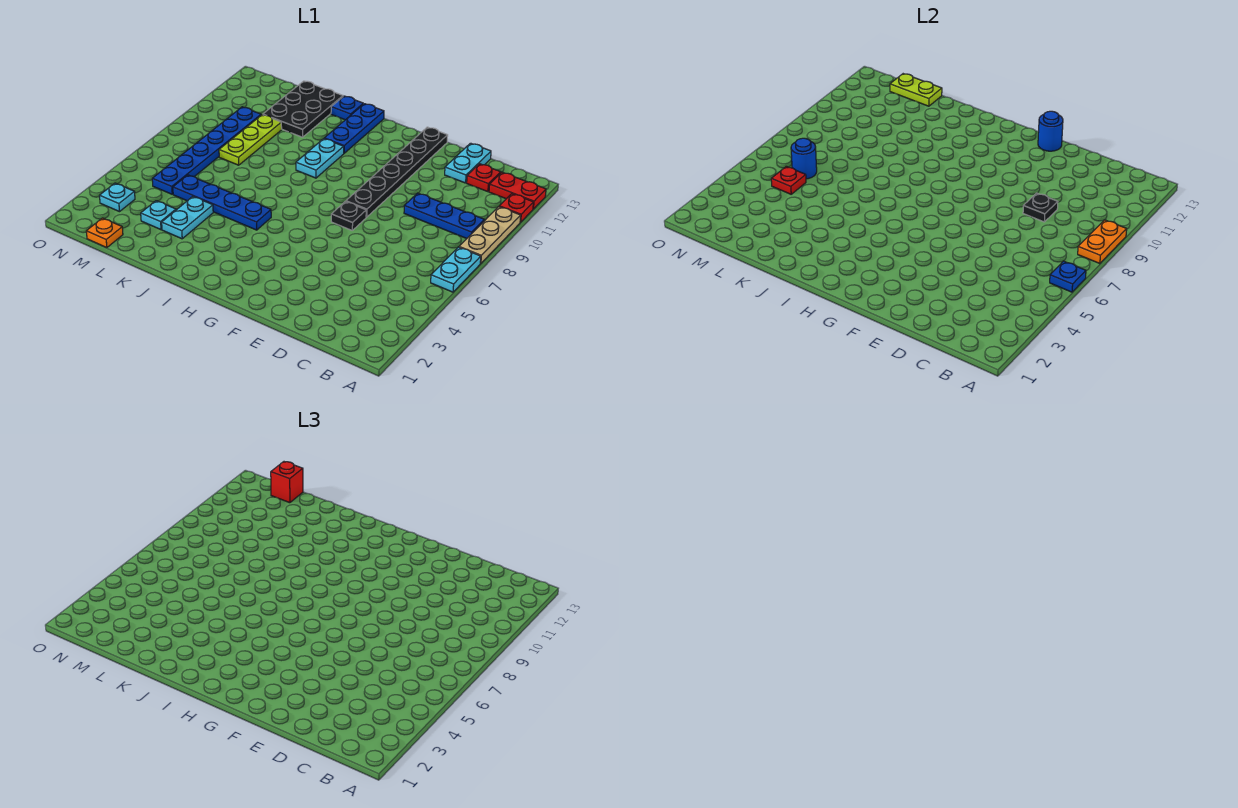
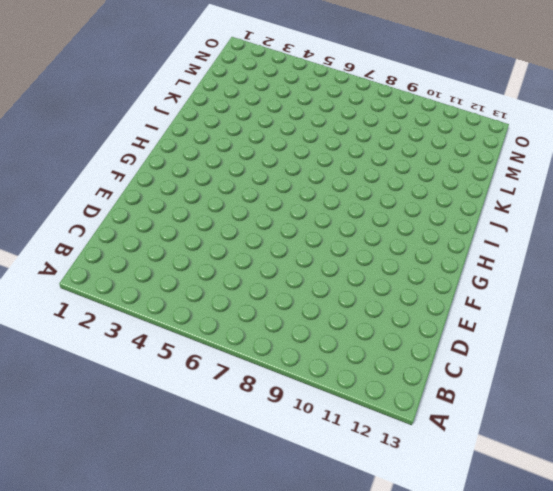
none -> cyan plate A6:A7 level 1
none -> tan plate A8:A10 level 1
none -> red plate A11 level 1

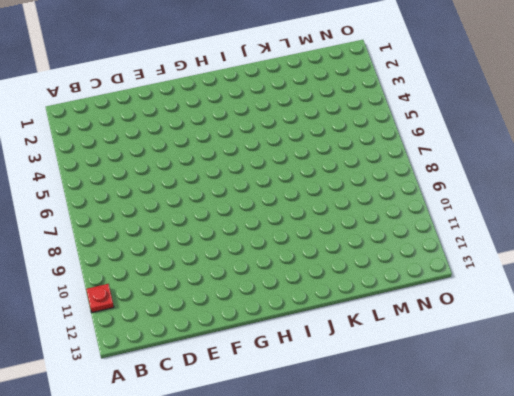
none -> cyan plate A6:A7 level 1
none -> tan plate A8:A10 level 1
none -> red plate A12:B12 level 1

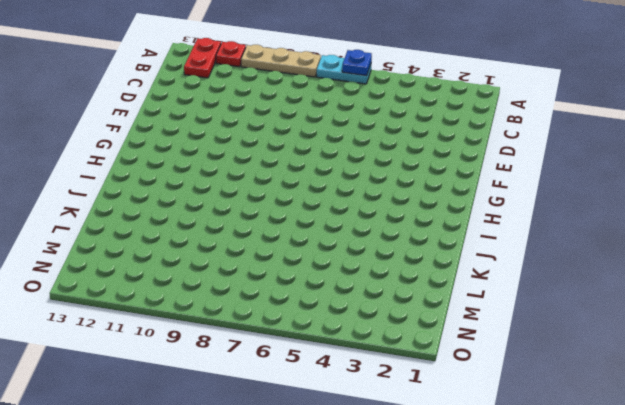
none -> blue plate B9:D9 level 1
none -> red plate C12 level 1
none -> cyan plate D12:D13 level 1

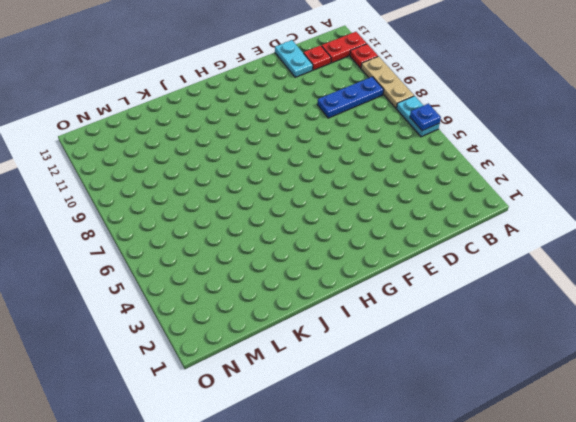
none -> black plate F7 level 1
none -> black plate F8:F13 level 1
none -> blue plate I5:L5 level 1

